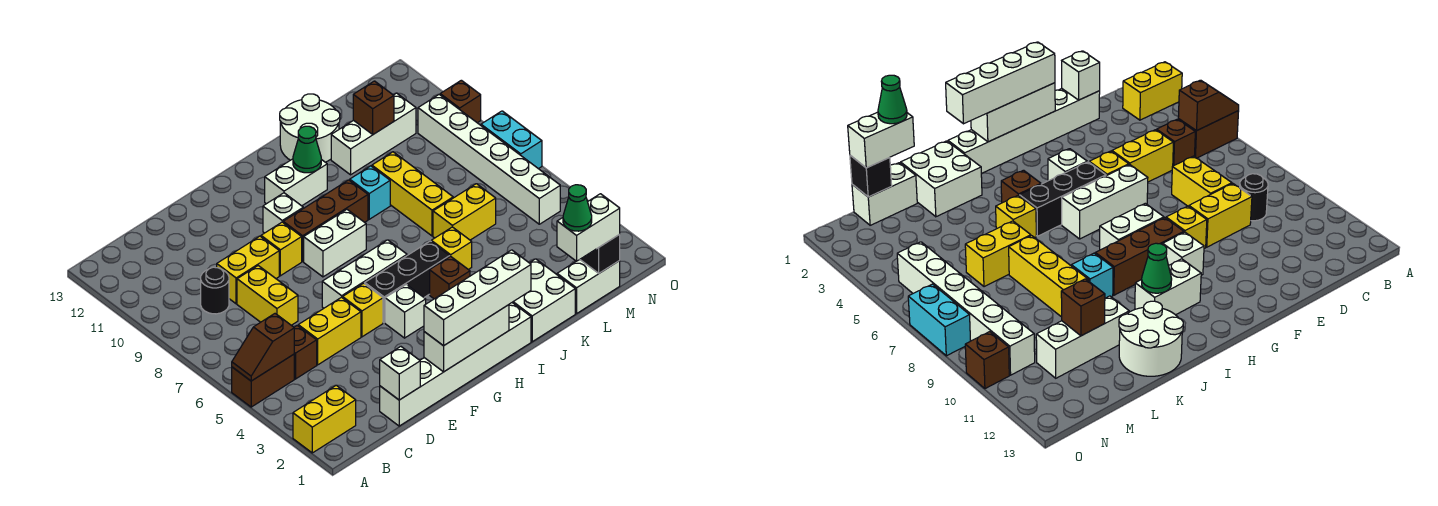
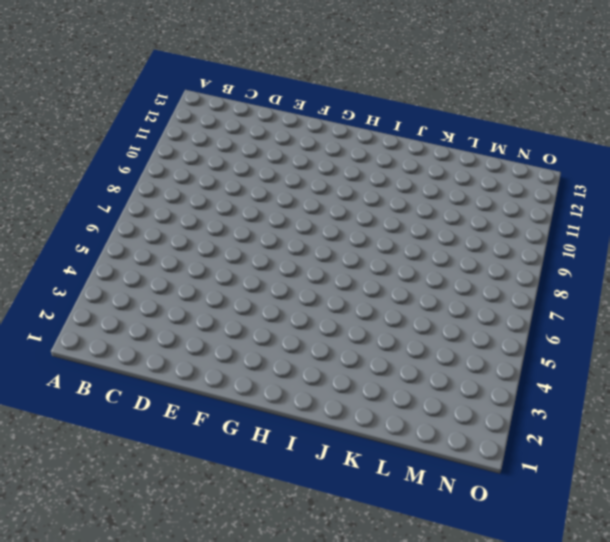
none -> yellow brick A2:B2 level 1
none -> brown brick A5:B5 level 1
none -> brown brick C5 level 1
none -> black round brick C9 level 1

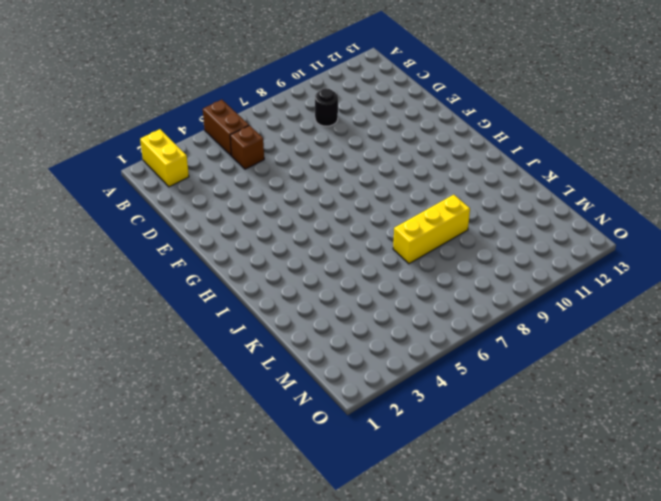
none -> white brick D1:I1 level 1
none -> yellow brick D5:E5 level 1
none -> yellow brick D7:D8 level 1
none -> yellow brick D9:E9 level 1

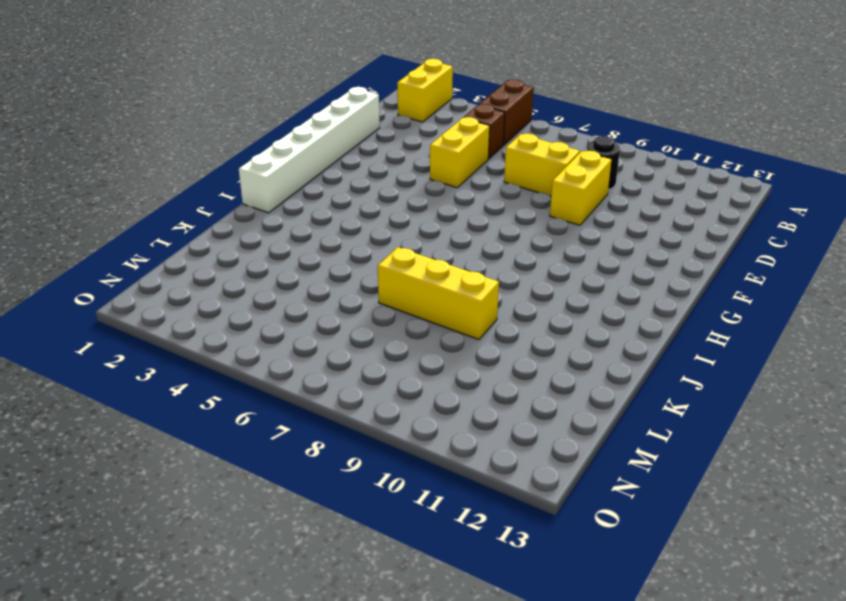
none -> yellow brick F5 level 1
none -> white brick F6:H6 level 1
none -> yellow brick F9 level 1
none -> white brick G4 level 1

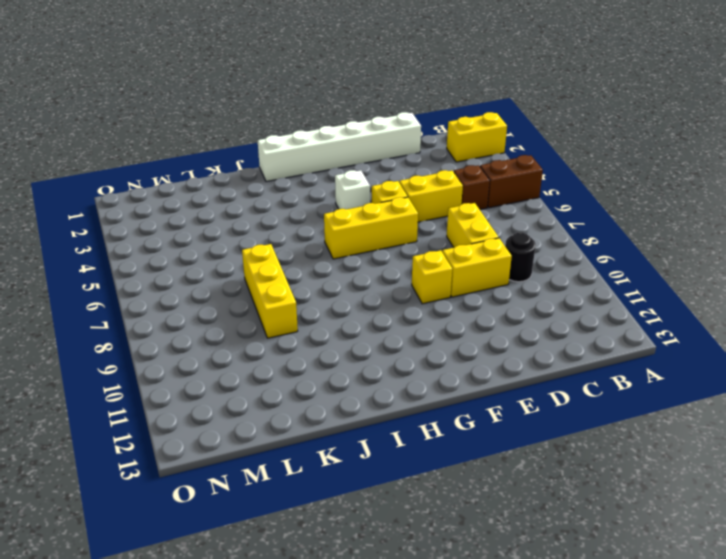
yellow brick F6:H6 level 1 -> white brick F6:H6 level 1
none -> black brick G5:I5 level 1
none -> white brick G8:H8 level 1
none -> brown brick G9:I9 level 1
none -> white brick G10 level 1

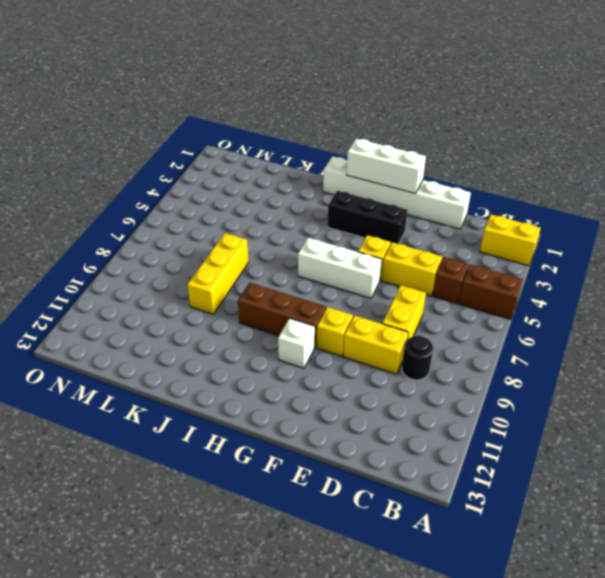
black brick F3:H3 level 1 -> black brick G5:I5 level 1
none -> white brick G4 level 1
none -> white brick G8:H8 level 1
none -> white brick H11:I11 level 1
none -> brown brick I4 level 1

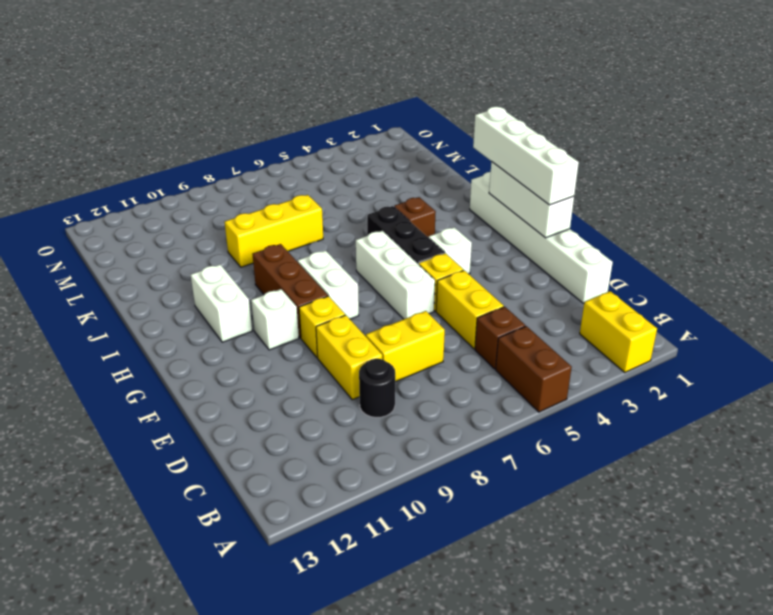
none -> white brick J1:K2 level 1
none -> yellow brick J5 level 1
none -> cyan brick J9 level 1
none -> white round brick J12:K13 level 1

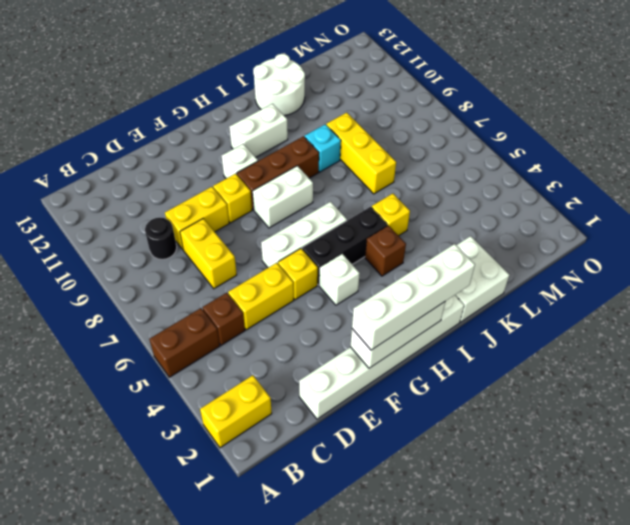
none -> yellow brick K6:L6 level 1
none -> white brick K11:M11 level 1
none -> white brick L1:M1 level 1
none -> white brick N5:N10 level 1

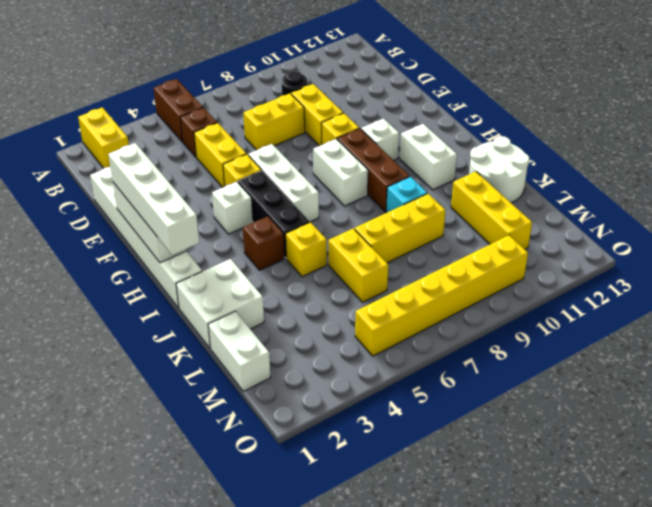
yellow brick K11:M11 level 1 -> white brick K11:M11 level 1
yellow brick N5:N10 level 1 -> white brick N5:N10 level 1
none -> cyan brick O7:O8 level 1
none -> brown brick O10 level 1
none -> brown slope A5:B5 level 2 top B
none -> white brick D1 level 2

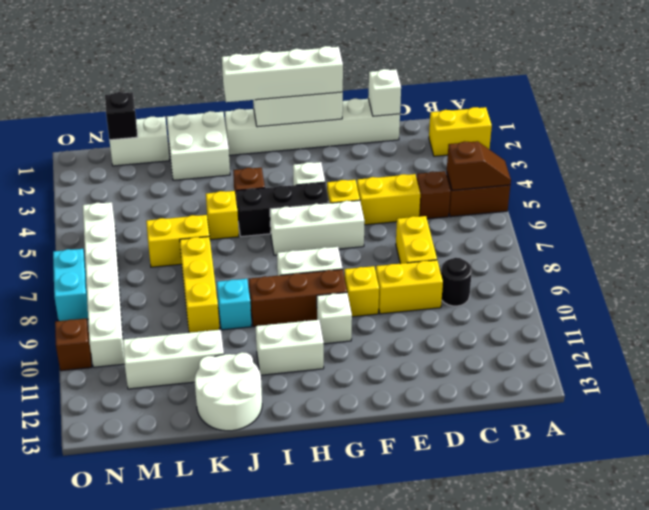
none -> green cone I11 level 2
none -> brown brick L11 level 2
none -> white brick L1:M1 level 3
none -> green cone L1 level 4

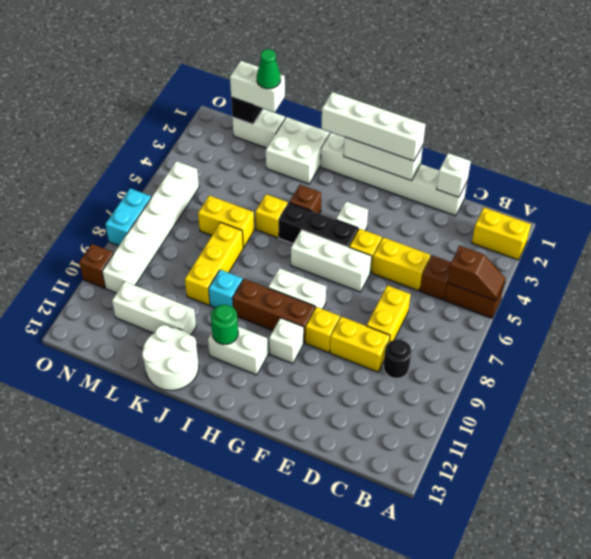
green round brick I11 level 2 -> green cone I11 level 2
none -> brown brick L11 level 2

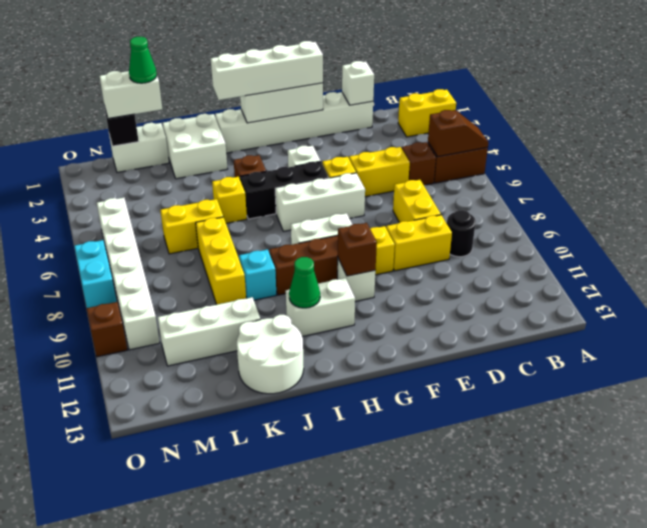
brown brick G10 level 2 -> brown brick L11 level 2

